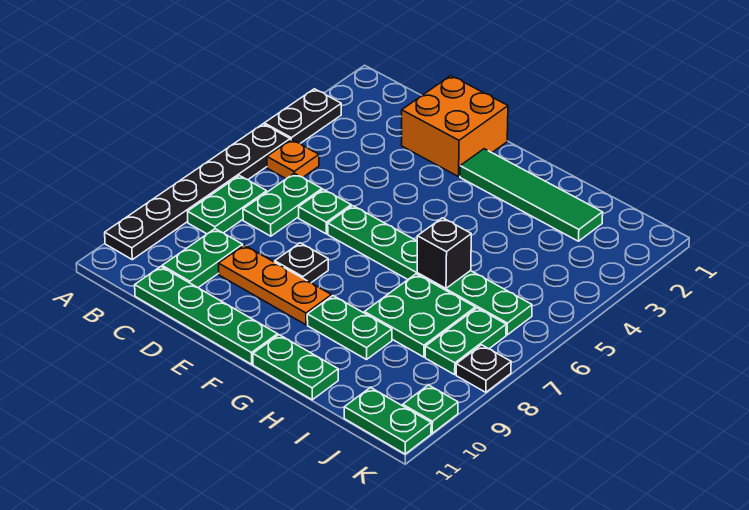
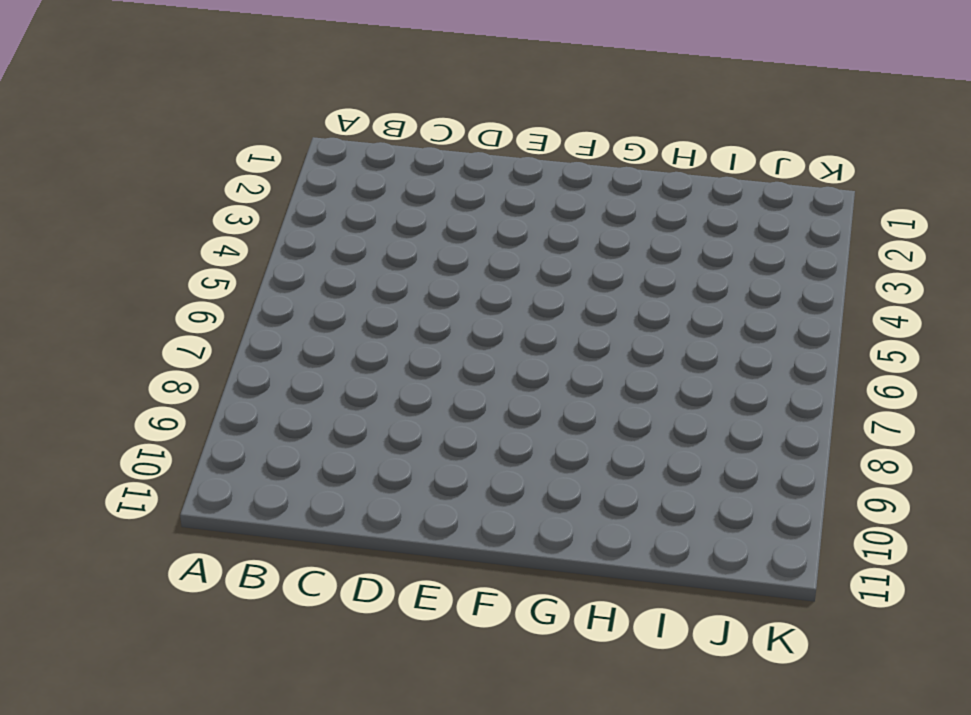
none -> black plate A3:A4 level 1
none -> black plate A5:A10 level 1
none -> orange plate B5 level 1

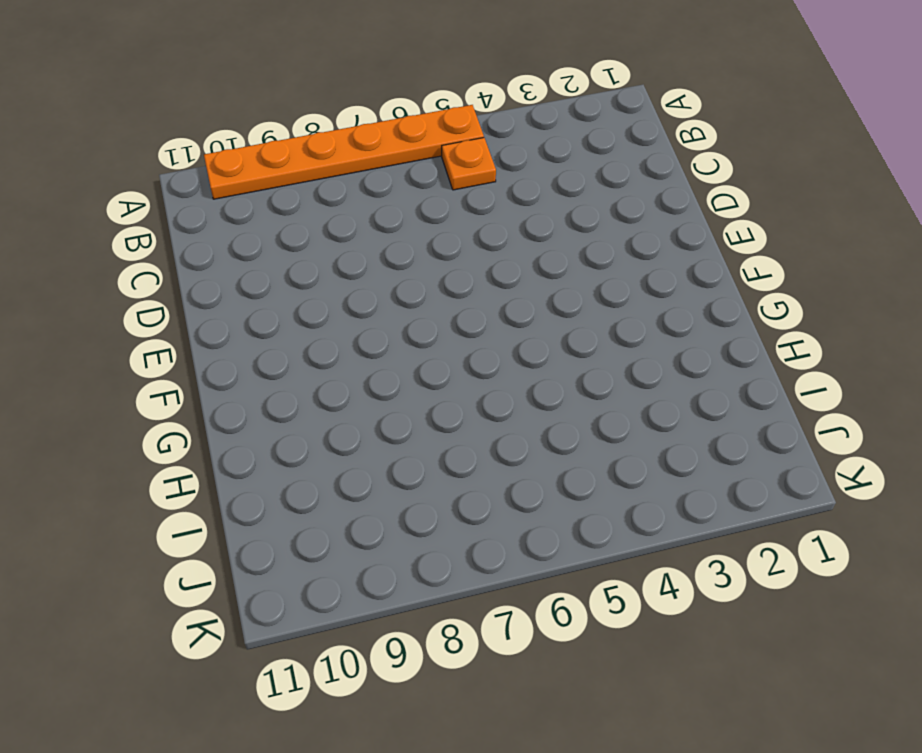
orange plate A5:A10 level 1 -> black plate A5:A10 level 1
none -> black plate A3:A4 level 1
none -> green plate B7:B8 level 1
none -> green plate C6:C7 level 1

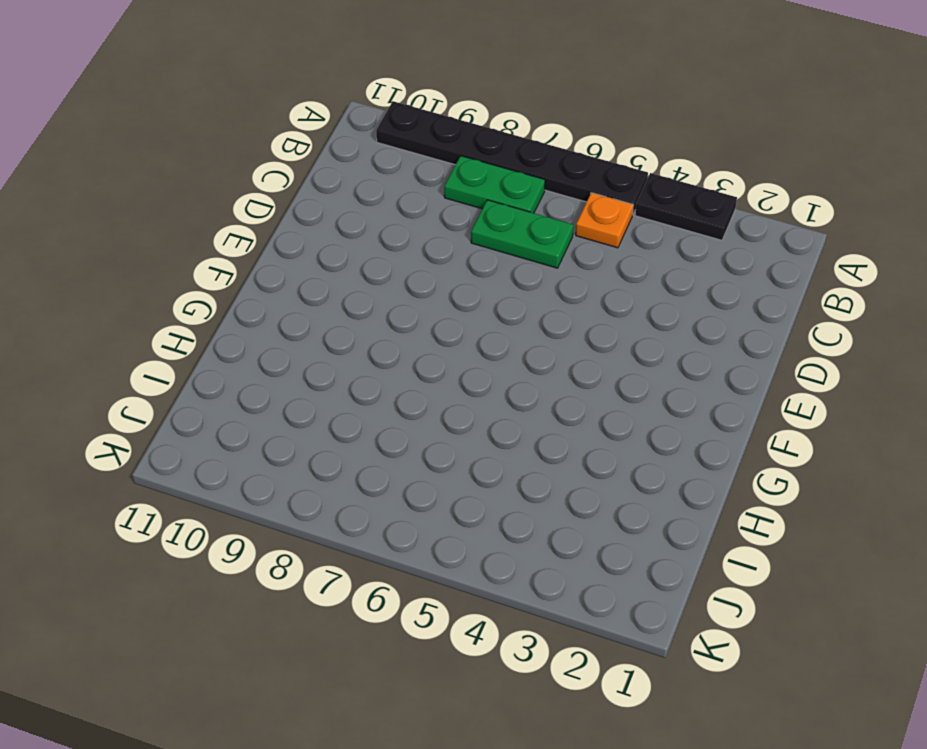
none -> green plate C9:C10 level 1
none -> green plate C11:F11 level 1
none -> orange brick D1:E2 level 1

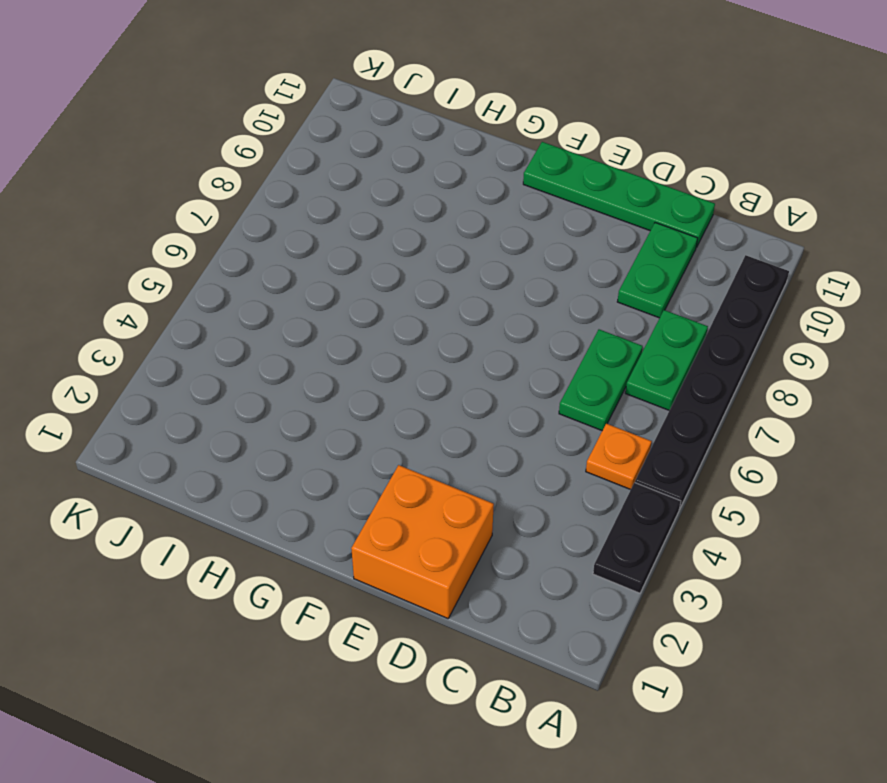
none -> green plate D6 level 1
none -> orange plate D9:F9 level 1
none -> green plate E6:J6 level 1

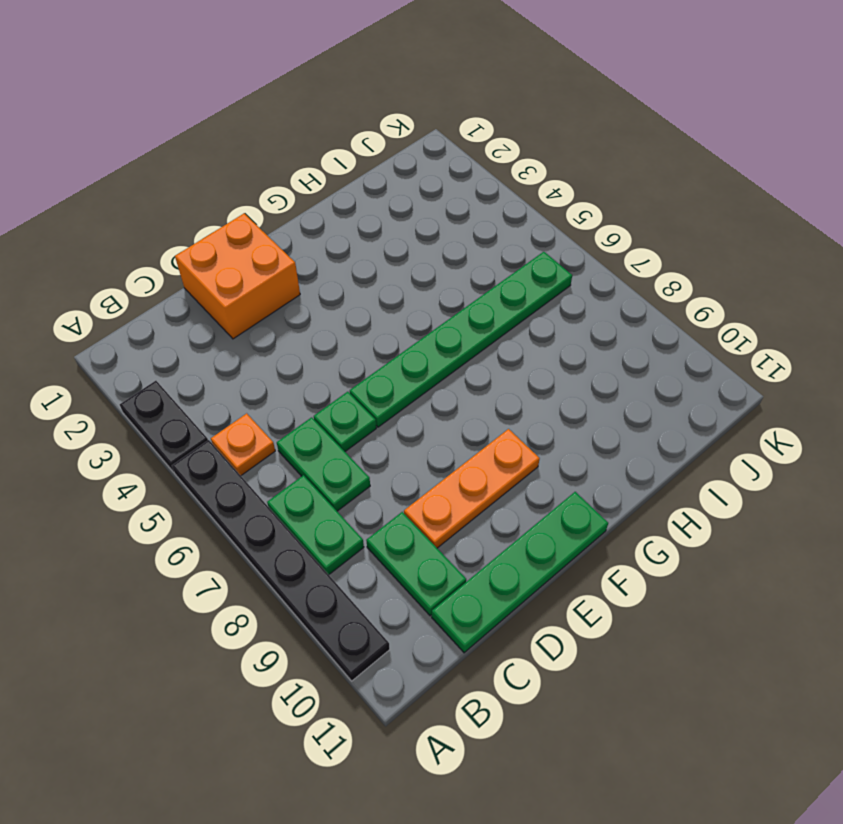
none -> black plate E8 level 1
none -> green tile F2:I2 level 1
none -> green plate G9:H9 level 1

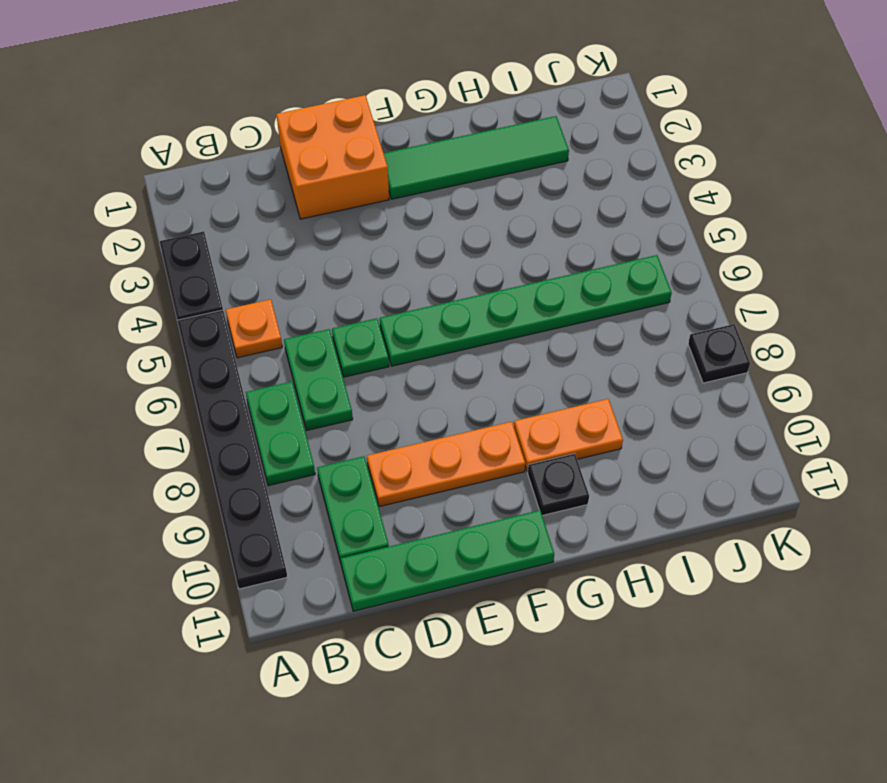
orange plate G9:H9 level 1 -> green plate G9:H9 level 1
black plate G10 level 1 -> black plate E8 level 1
none -> green plate G11:H11 level 1
none -> green plate H7:I8 level 1
none -> green plate J7:J8 level 1

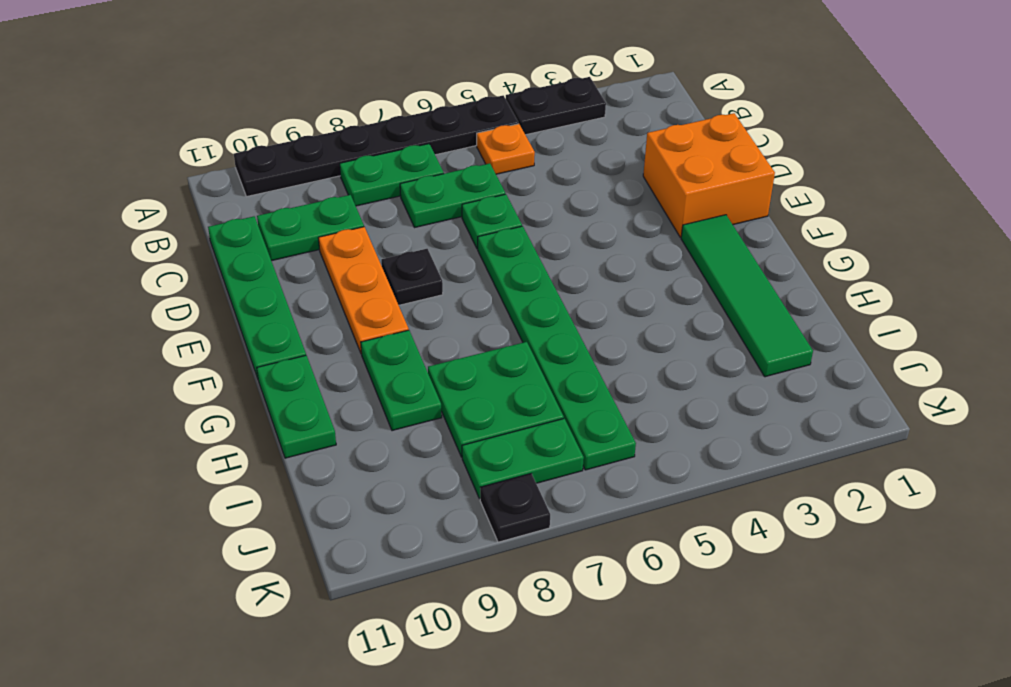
none -> green plate J11:K11 level 1
none -> green plate K10 level 1
none -> black brick H6 level 2

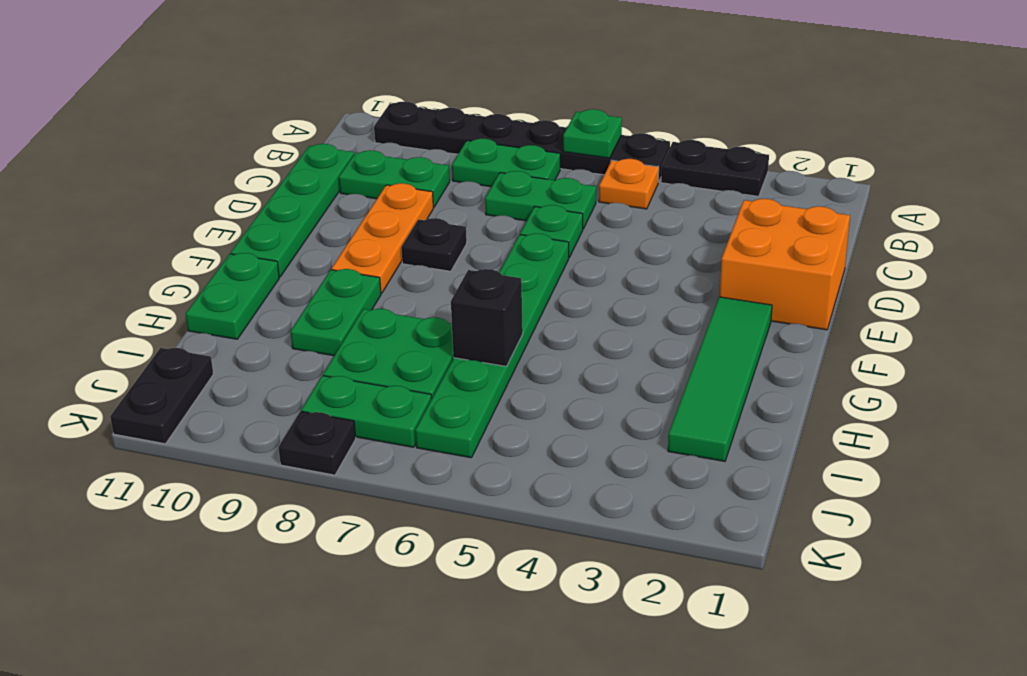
green plate A6 level 2 -> green plate K10 level 1
black plate J11:K11 level 1 -> green plate J11:K11 level 1

